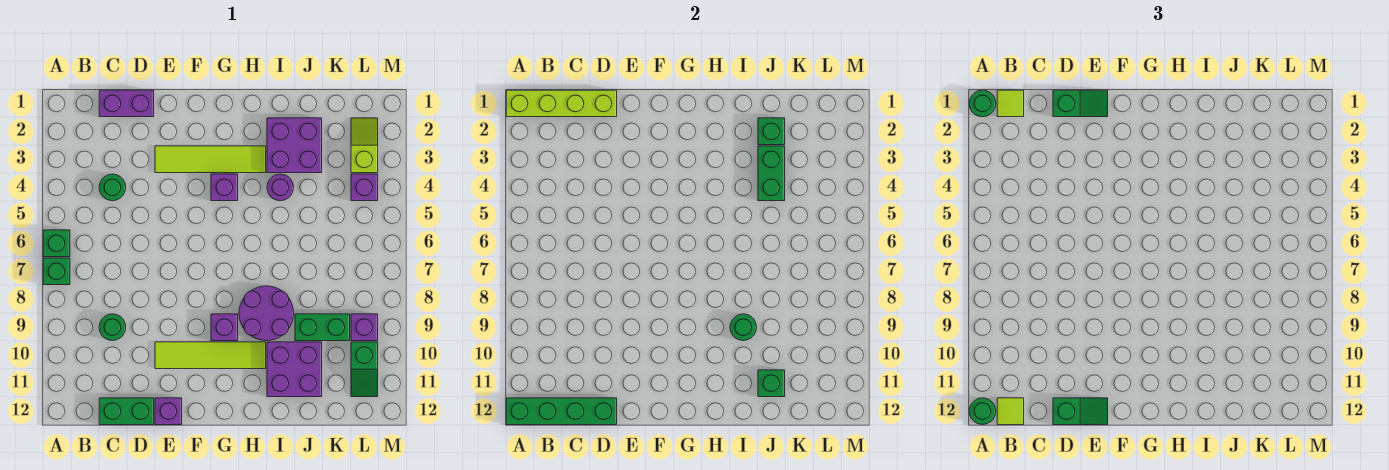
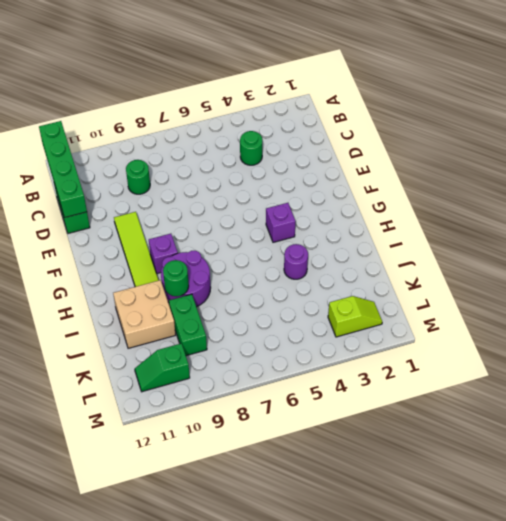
tan brick I10:J11 level 1 -> purple brick I10:J11 level 1
none -> green brick A6 level 1
none -> green brick A7 level 1
none -> purple brick C1:D1 level 1
none -> lime tile E3:H3 level 1

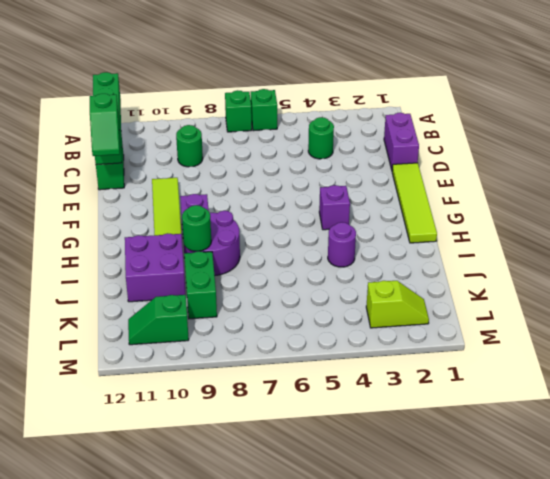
lime tile E1:H1 level 1 -> lime tile E3:H3 level 1
none -> purple brick E12 level 1
none -> purple brick I2:J3 level 1
none -> purple brick L4 level 1
none -> purple brick L9 level 1

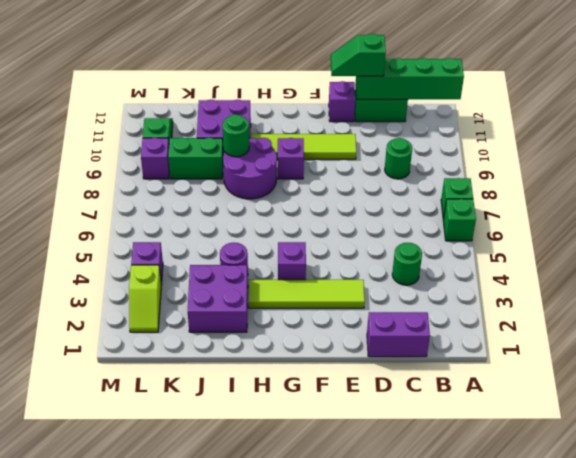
none -> lime brick A1:D1 level 2
none -> green brick J2 level 2
none -> green brick J3:J4 level 2
none -> green brick J11 level 2

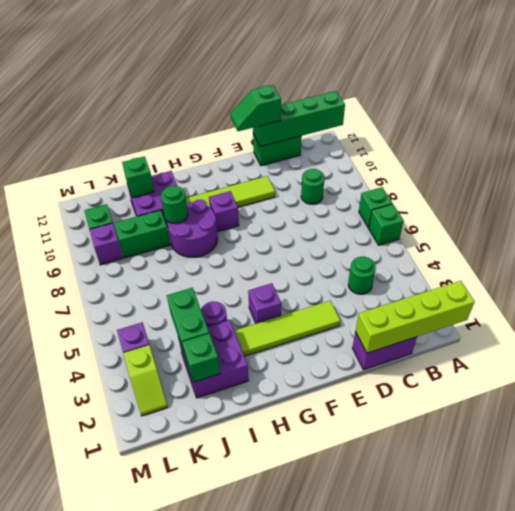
none -> purple brick E12 level 1
none -> green round brick A1 level 3
none -> green round brick A12 level 3
none -> lime tile B1 level 3

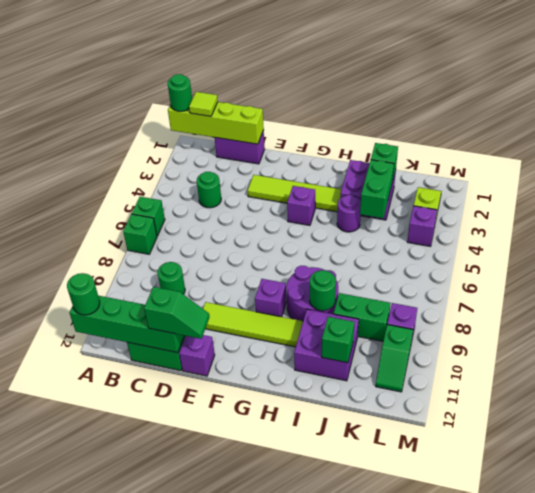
none -> lime tile B12 level 3
none -> green slope D1:E1 level 3 top D

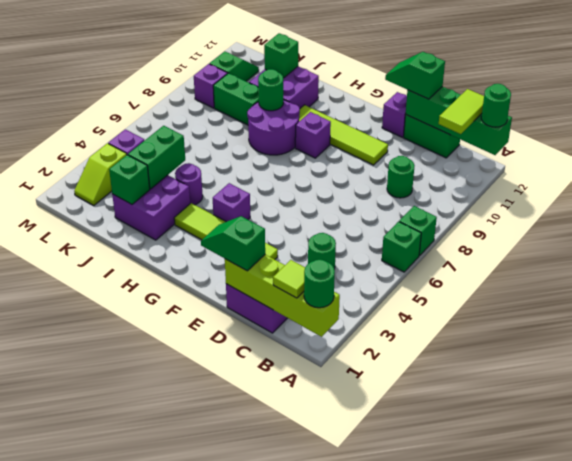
lime tile B11:B12 level 3 -> lime tile B12 level 3

